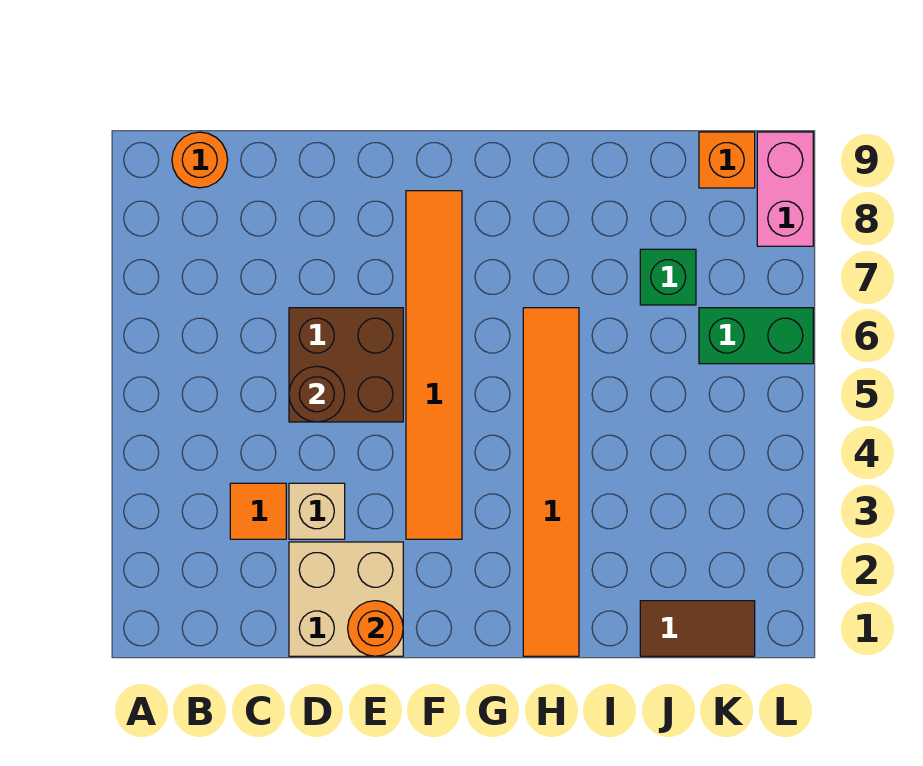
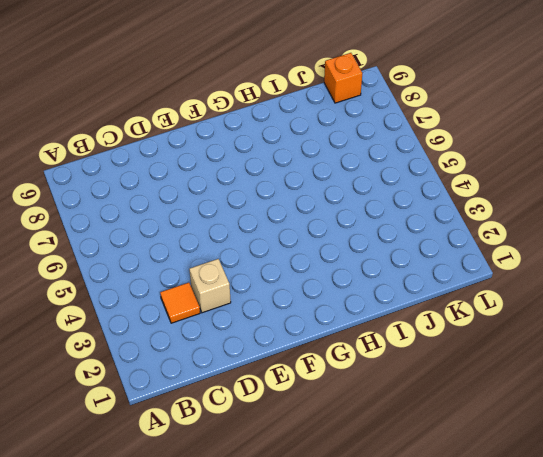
none -> orange round brick B9 level 1
none -> tan brick D1:E2 level 1
none -> brown brick D5:E6 level 1

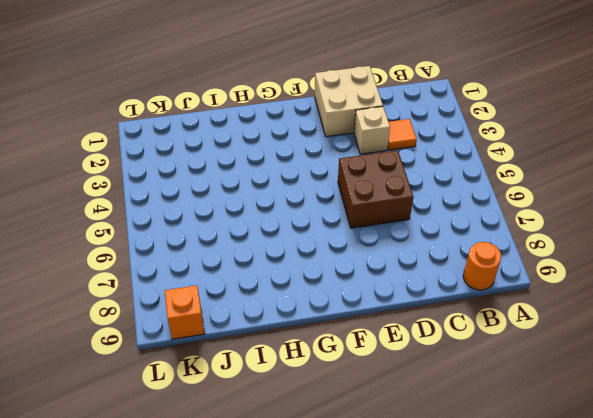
none -> orange tile F3:F8 level 1
none -> orange tile H1:H6 level 1
none -> brown tile J1:K1 level 1

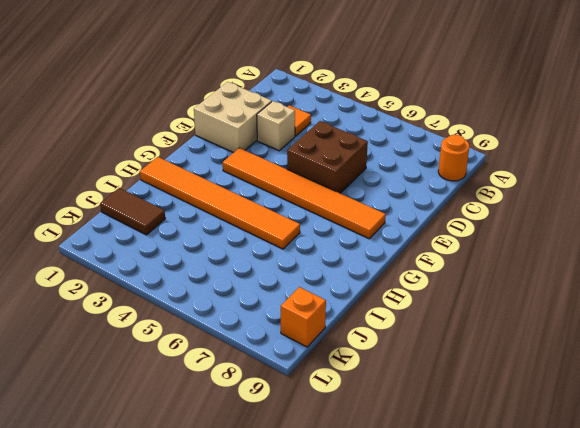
brown tile J1:J2 level 1 -> brown tile J1:K1 level 1
none -> green brick J7 level 1
none -> green brick K6:L6 level 1
none -> pink brick L8:L9 level 1

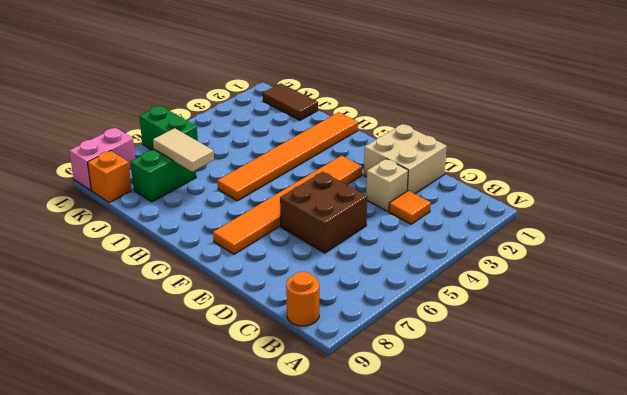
tan tile I7:J7 level 2 -> none
green brick J7:J8 level 1 -> green brick J7 level 1
none -> brown round brick D5 level 2
none -> orange round brick E1 level 2

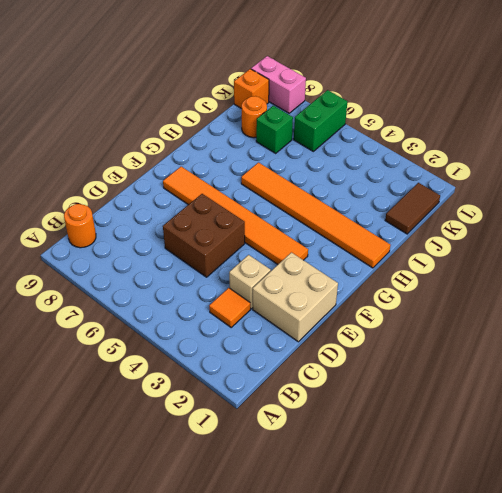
orange round brick J8 level 1 -> orange round brick E1 level 2
none -> brown round brick D5 level 2

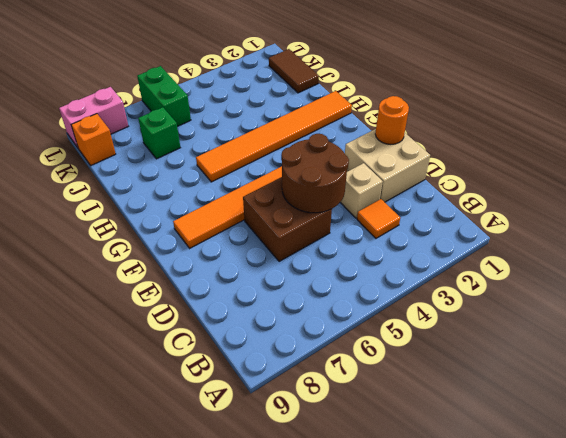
brown round brick D4:E5 level 2 -> brown round brick D5 level 2
none -> orange round brick B9 level 1

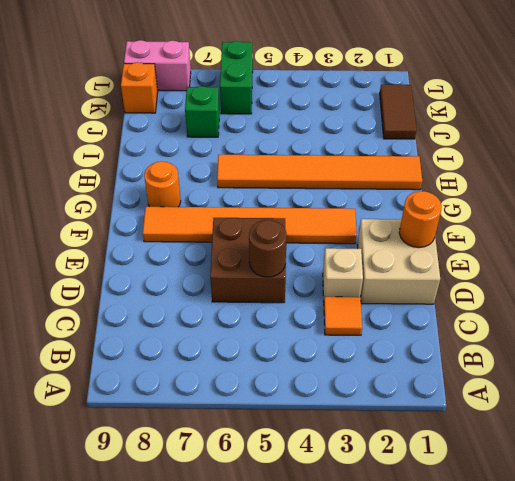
orange round brick G8 level 1 -> orange round brick B9 level 1

